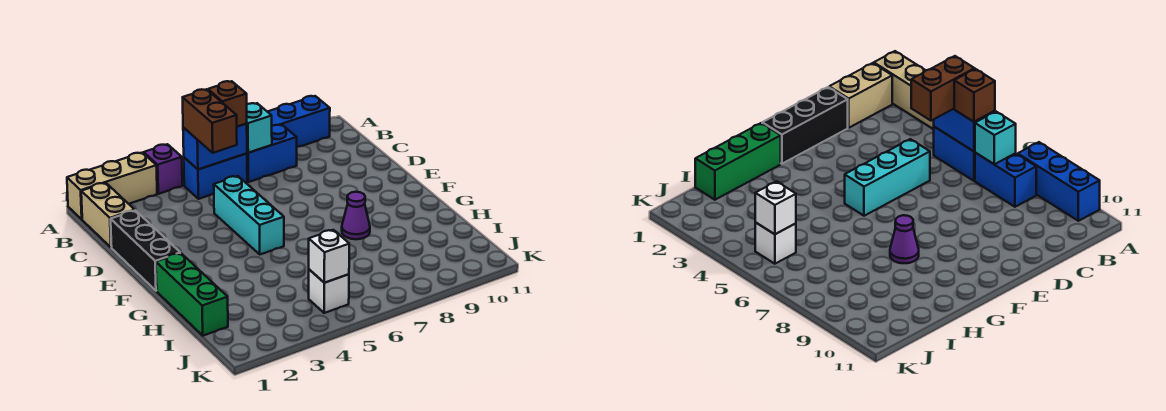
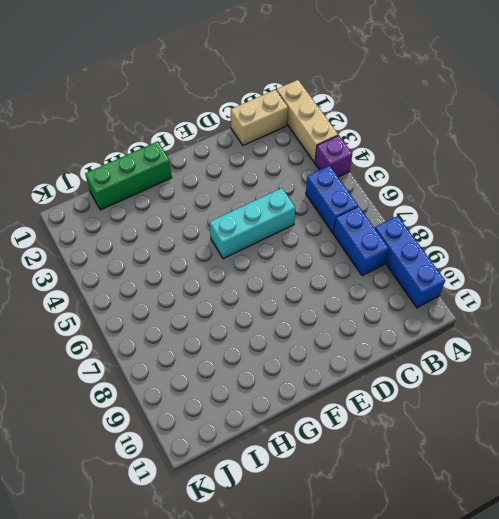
none -> black brick D1:F1 level 1
none -> purple cone G8 level 1
none -> white brick J5 level 1

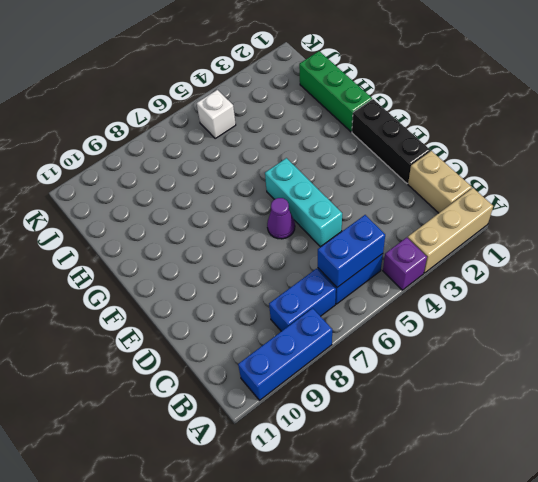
purple cone E6 level 1 -> purple cone G8 level 1
none -> cyan brick B7 level 2
none -> white brick J5 level 2
none -> brown brick B5:C5 level 3

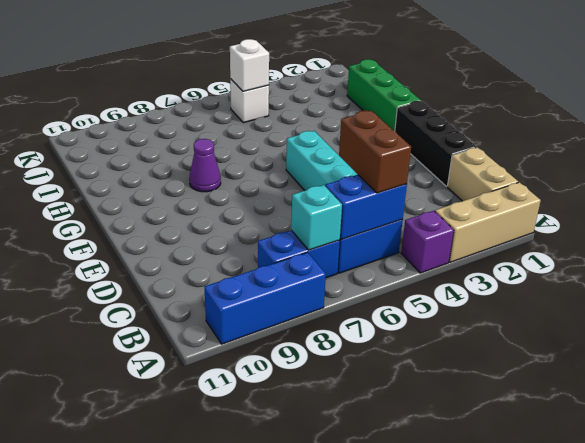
none -> brown brick B6 level 3

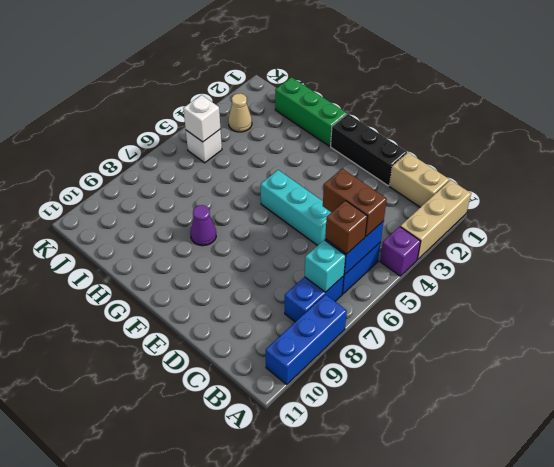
tan cone J3 level 1 -> none

